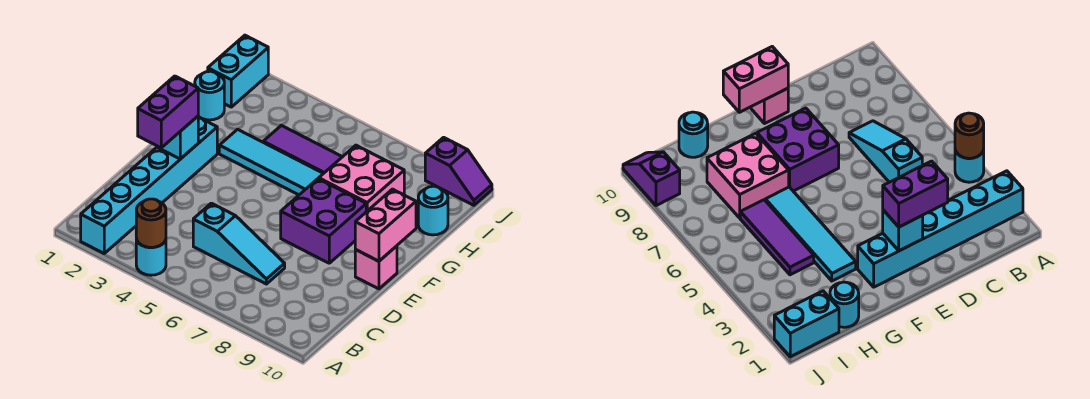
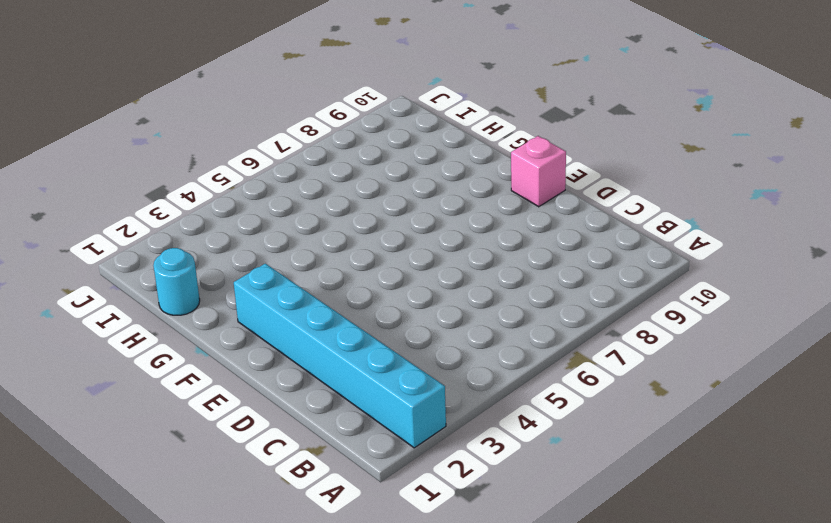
none -> cyan round brick A4 level 1
none -> cyan slope C5:C7 level 1 top 5
none -> purple brick E7:F8 level 1

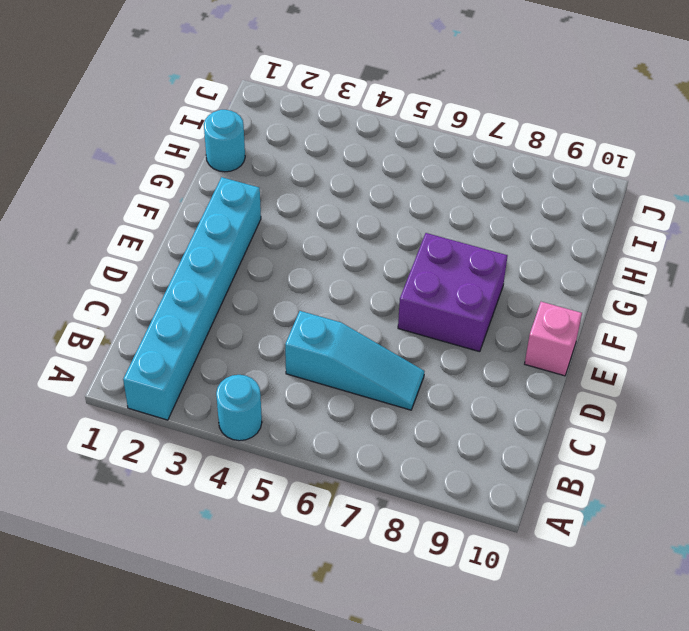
none -> cyan tile G3:G6 level 1
none -> pink brick G7:H8 level 1
none -> purple tile H4:H6 level 1

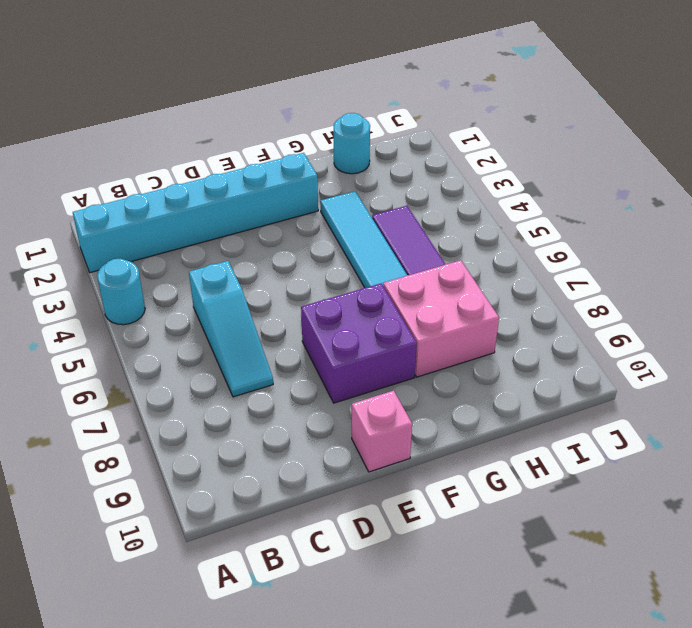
none -> cyan round brick H10 level 1
none -> cyan brick I1:J1 level 1
none -> purple slope J9:J10 level 1 top 9

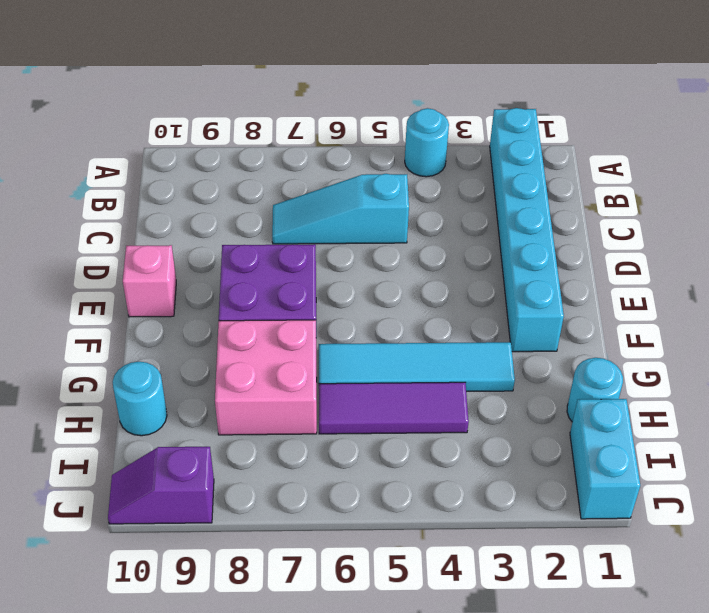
none -> brown round brick A4 level 2
none -> cyan brick E2 level 2
none -> pink brick E10:F10 level 2

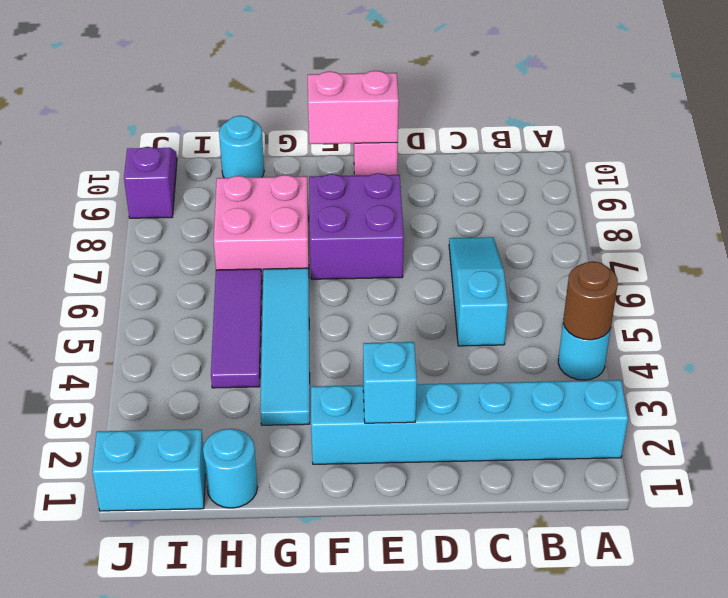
none -> purple brick D2:E2 level 3

